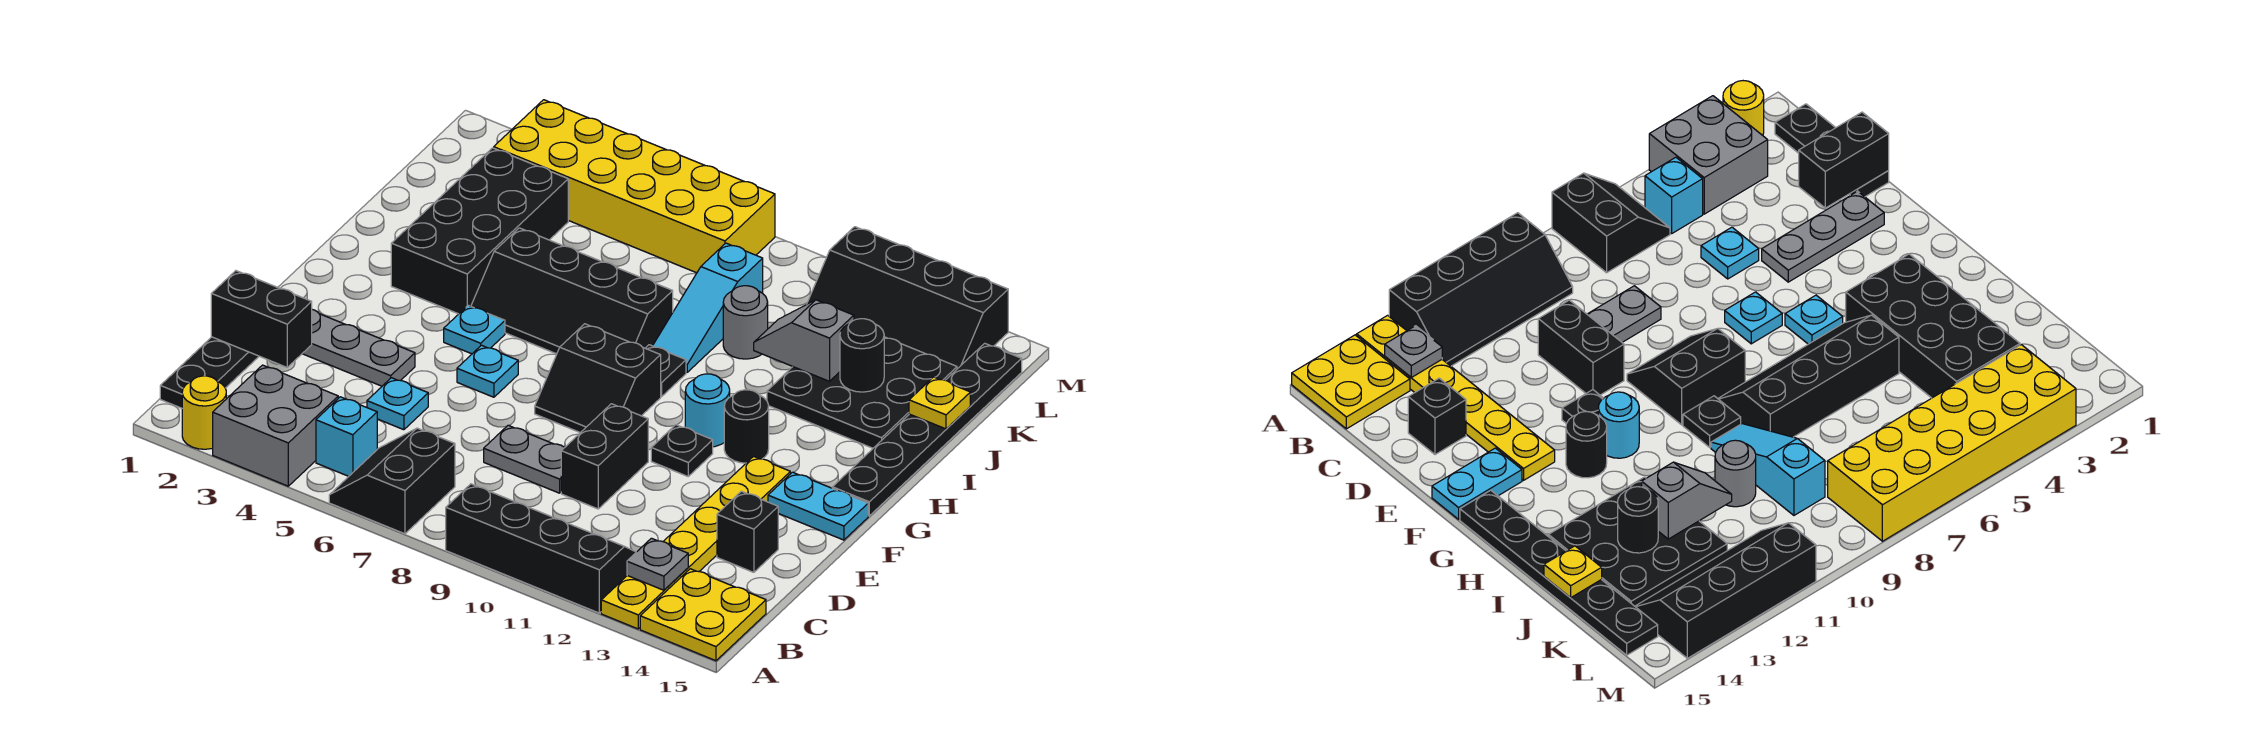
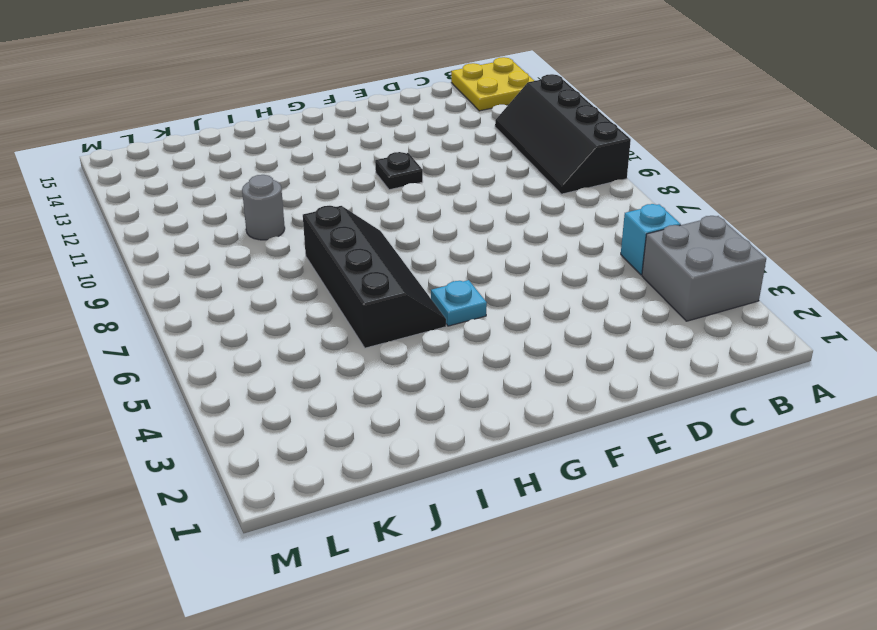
none -> yellow round brick A2 level 1
none -> black slope A6:B7 level 1 top 7
none -> yellow plate A13:F13 level 1
none -> black plate B1:D1 level 1

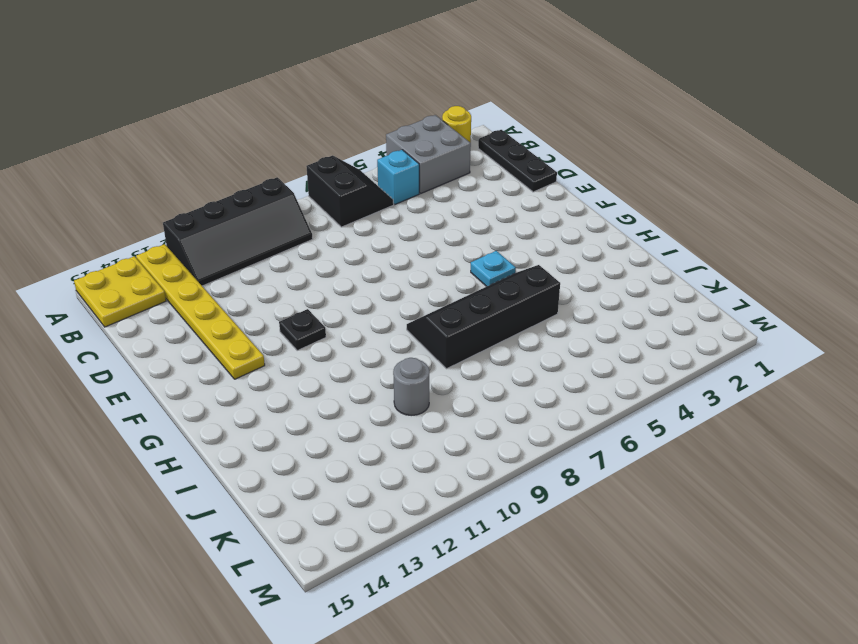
none -> cyan plate D5 level 1
none -> grey plate D8:D9 level 1
none -> black brick D10:E10 level 1
none -> black brick D14 level 1

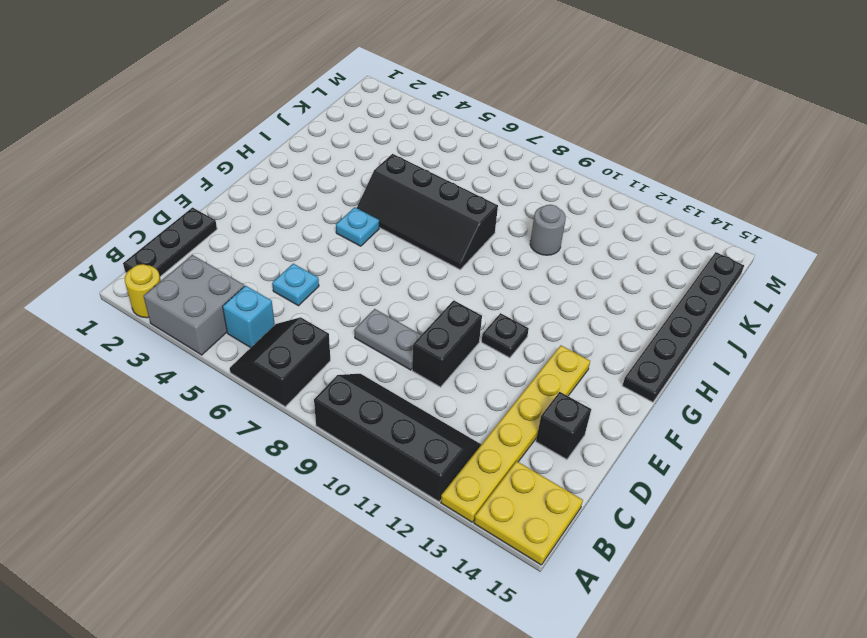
none -> grey plate E2:E4 level 1
none -> cyan plate F6 level 1
none -> black slope F8:G9 level 1 top G
none -> cyan plate F14:F15 level 1

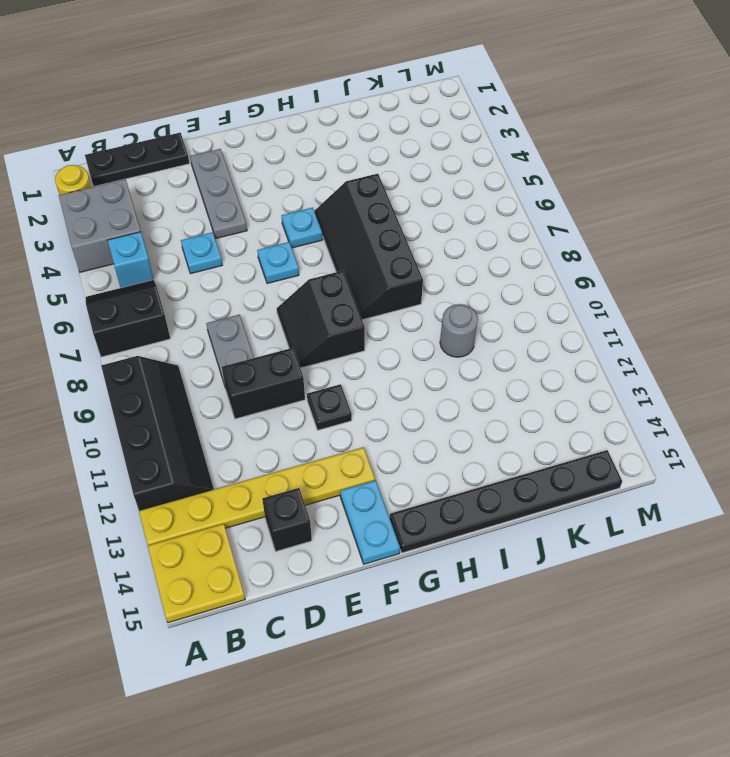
none -> cyan round brick G11 level 1
none -> black round brick G12 level 1
none -> black brick H3:K4 level 1
none -> black plate H9 level 1

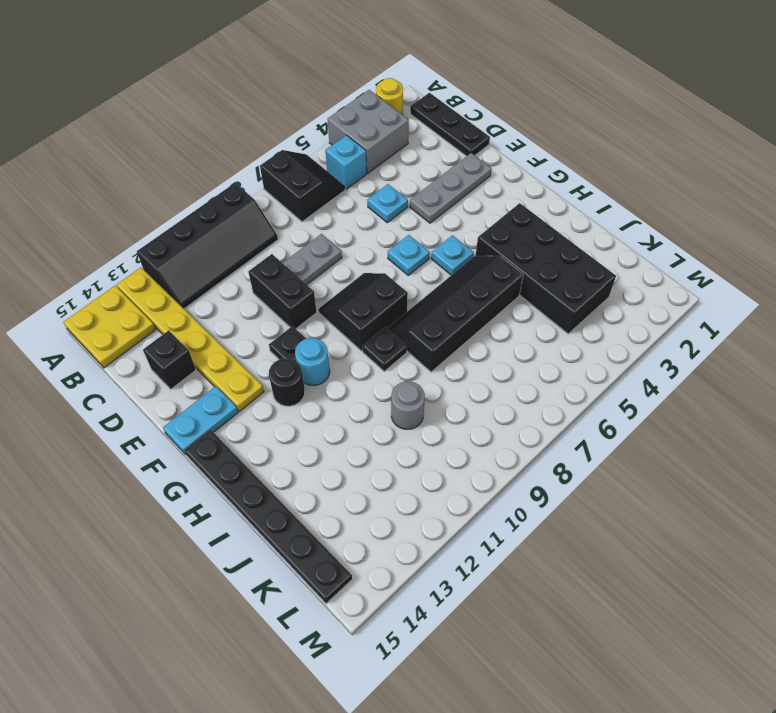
none -> cyan slope I9:K9 level 1 top K
none -> black plate I12:K14 level 1
none -> yellow brick L3:M8 level 1
none -> black slope L11:M14 level 1 top M

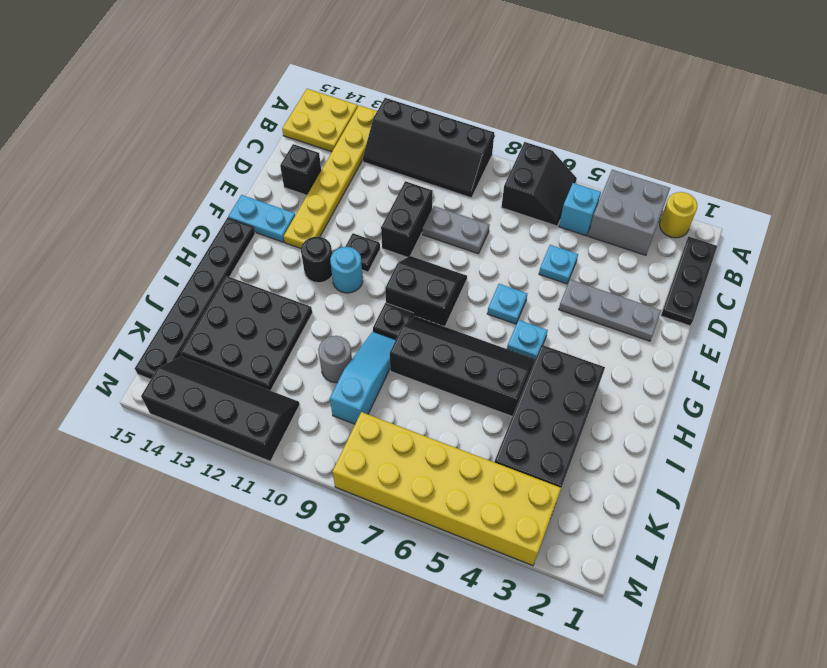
none -> grey plate B13 level 2
none -> black brick D1:D2 level 2
none -> grey slope J11:J12 level 2 top 12
none -> black round brick J13 level 2

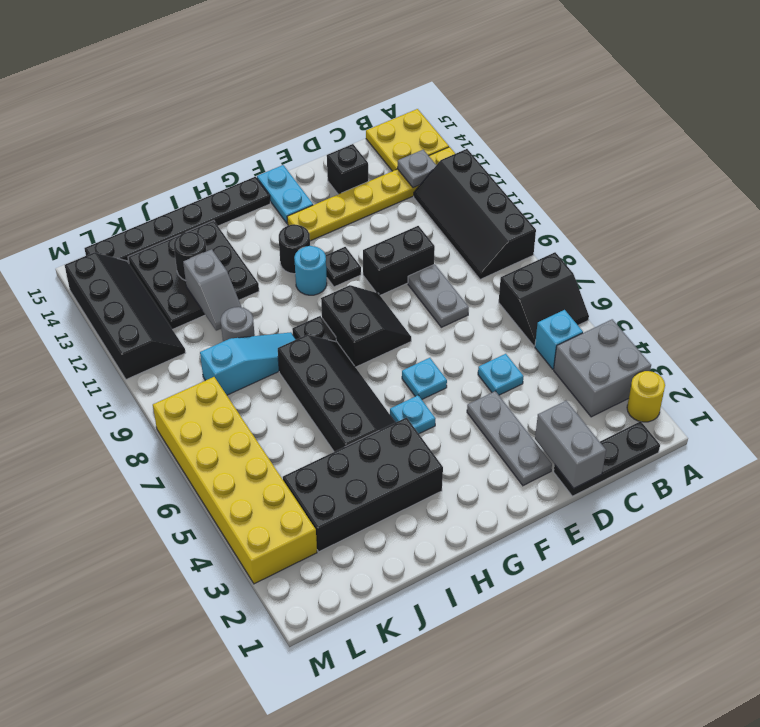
grey brick D1:D2 level 2 -> black brick D1:D2 level 2
none -> yellow plate J15 level 2

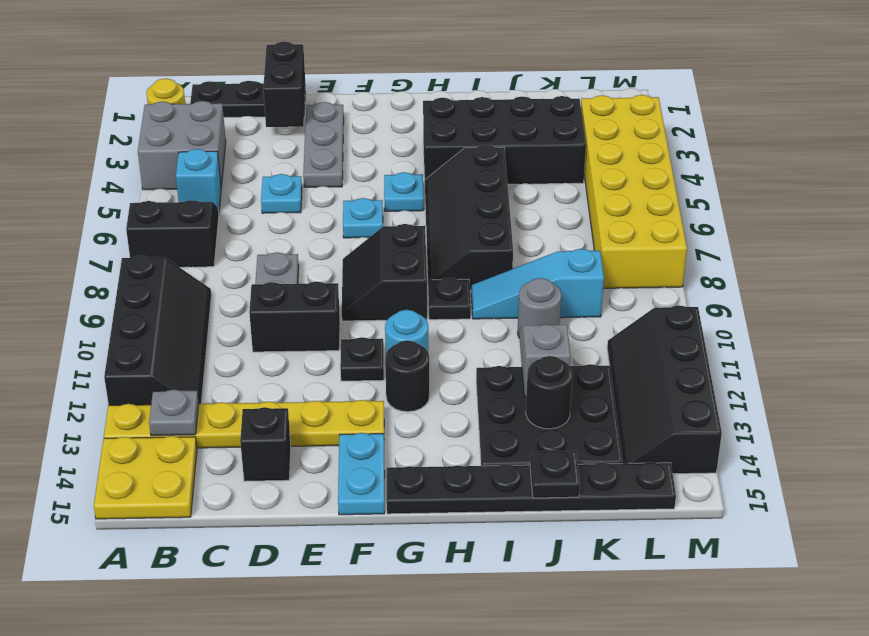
black plate J15 level 2 -> yellow plate J15 level 2

